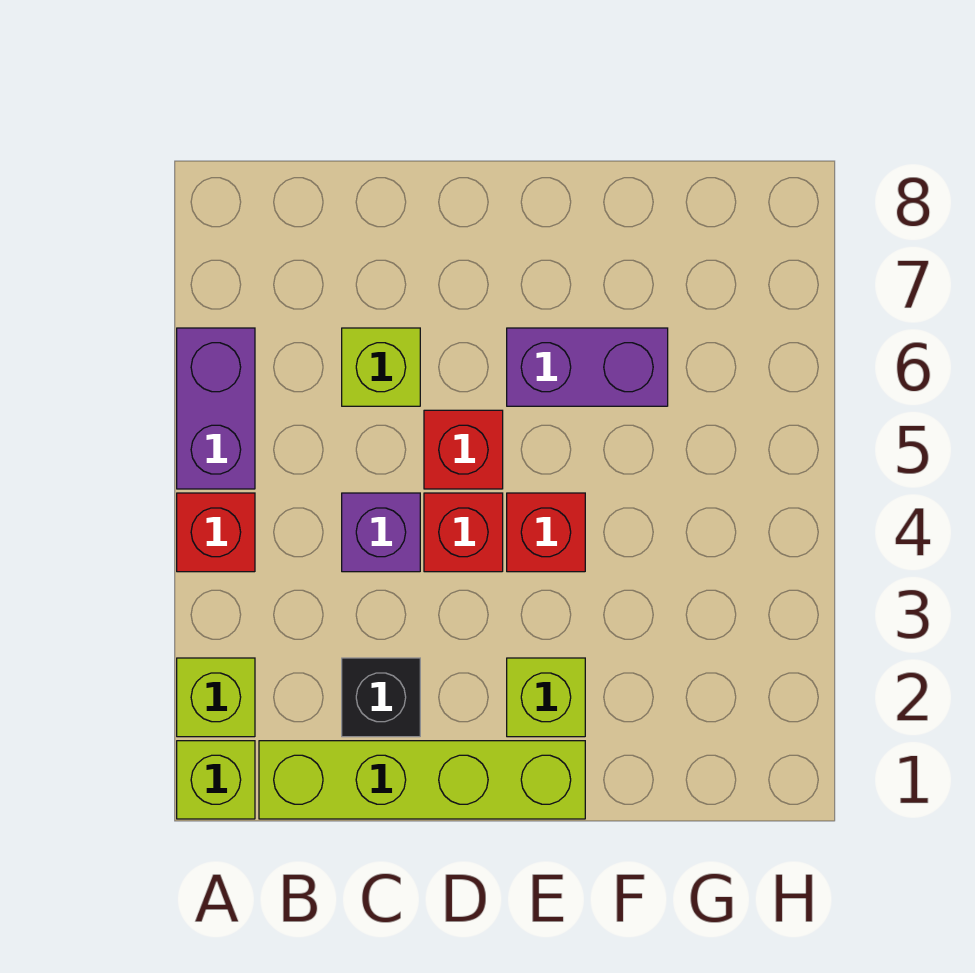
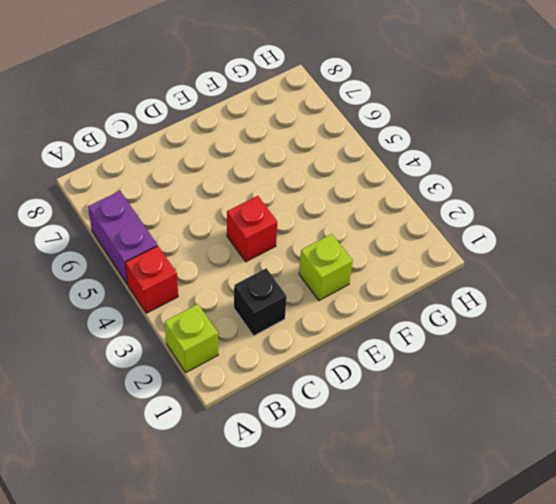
none -> lime brick A1 level 1
none -> lime brick B1:E1 level 1
none -> purple brick C4 level 1

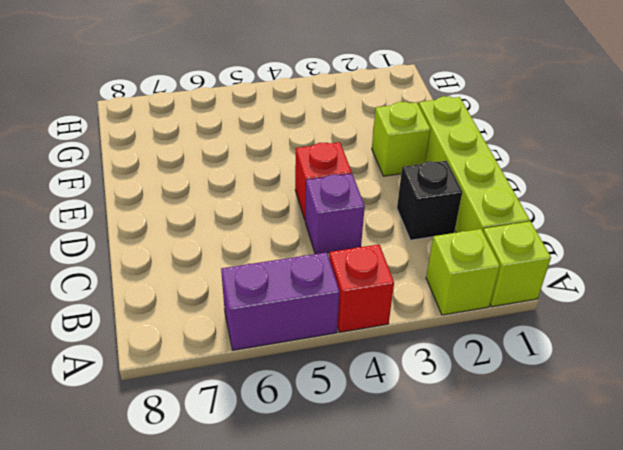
none -> lime brick C6 level 1
none -> red brick D5 level 1
none -> red brick E4 level 1

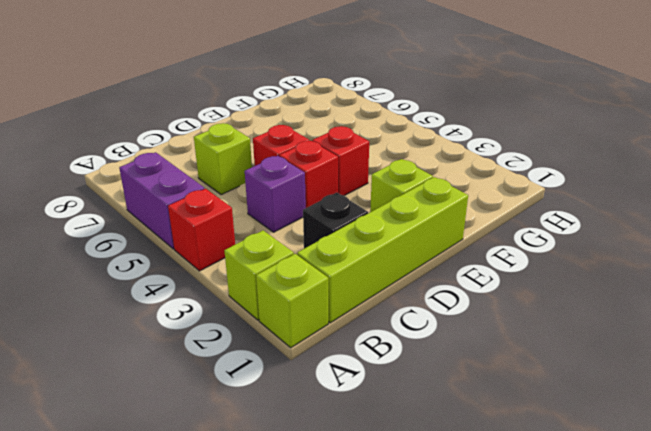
none -> purple brick E6:F6 level 1

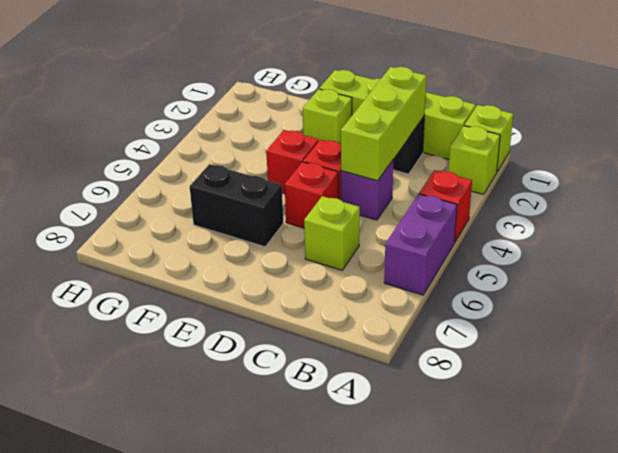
lime brick C2:C4 level 2 -> none
black brick E6:F6 level 1 -> purple brick E6:F6 level 1

